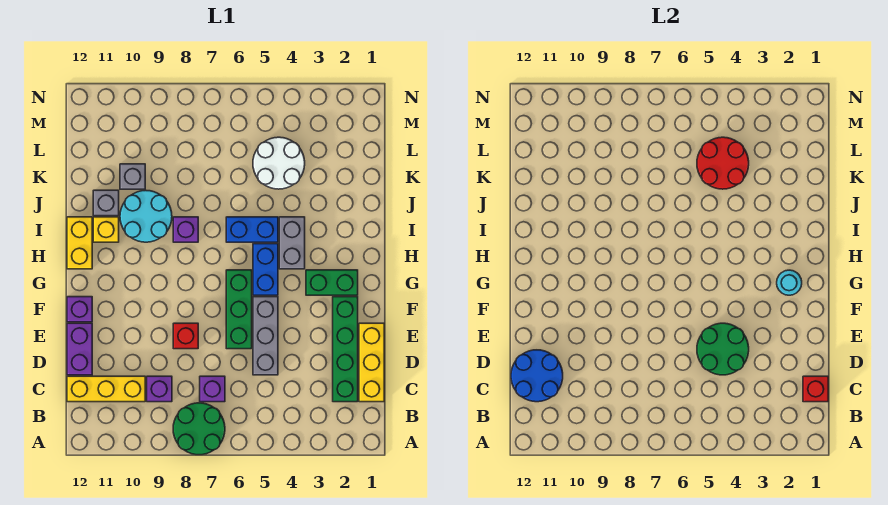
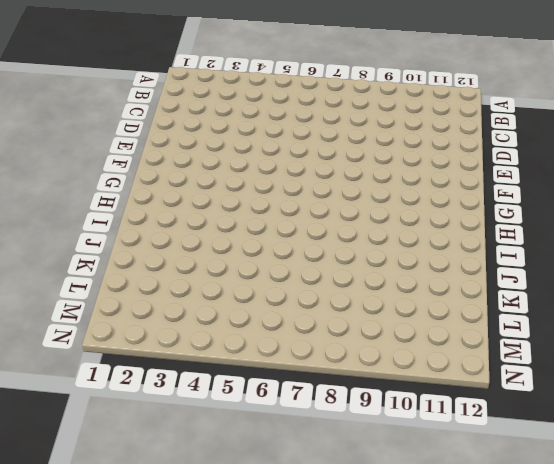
none -> green round brick A7:B8 level 1
none -> yellow brick C1:E1 level 1
none -> green brick C2:F2 level 1

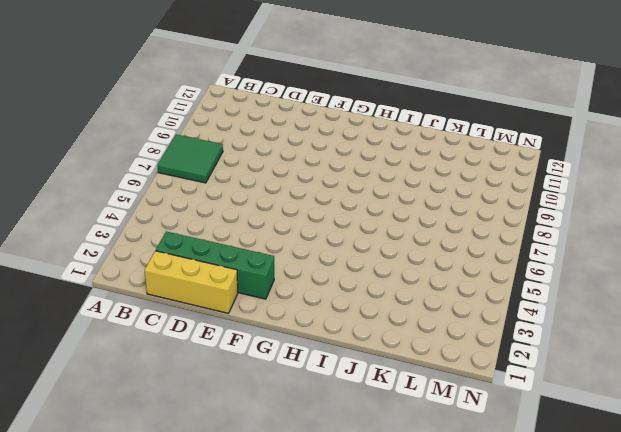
green tile A7:B8 level 1 -> green round brick A7:B8 level 1
none -> purple brick C7 level 1
none -> purple brick C9 level 1
none -> yellow brick C10:C12 level 1

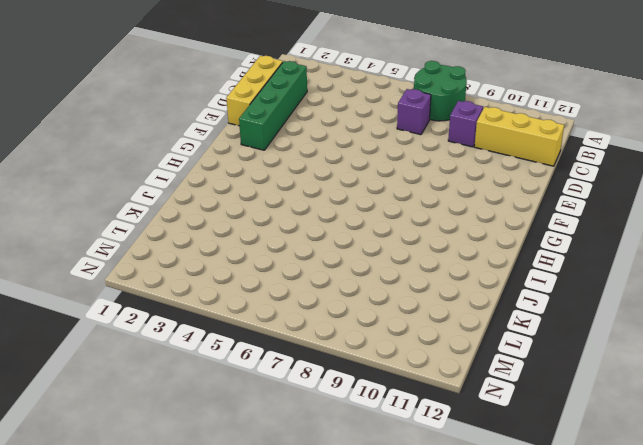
none -> grey brick D5:F5 level 1
none -> purple brick D12:E12 level 1
none -> green brick E6:G6 level 1

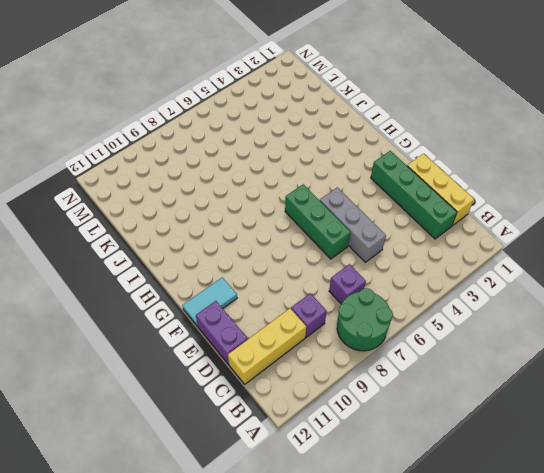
cyan tile F11:F12 level 1 -> purple brick F12 level 1
none -> red brick E8 level 1
none -> green brick G2:G3 level 1
none -> blue brick G5:H5 level 1

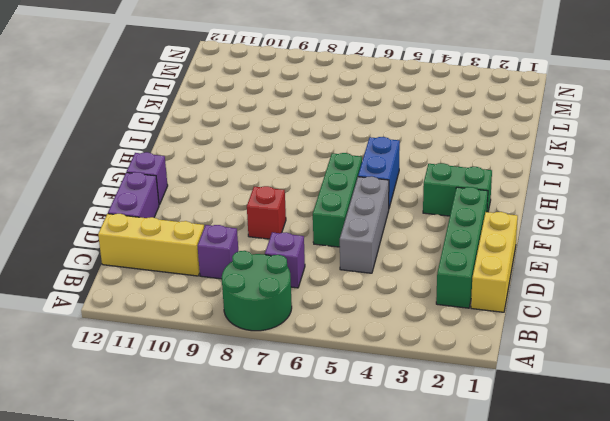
none -> grey brick H4:I4 level 1
none -> yellow brick H12:I12 level 1
none -> blue brick I5:I6 level 1

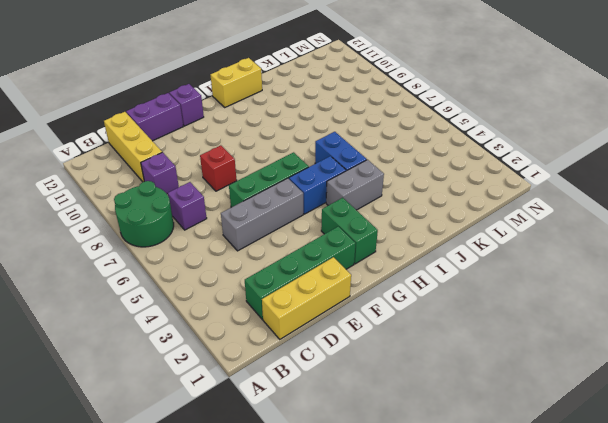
none -> purple brick I8 level 1
none -> cyan round brick I9:J10 level 1
none -> yellow brick I11 level 1

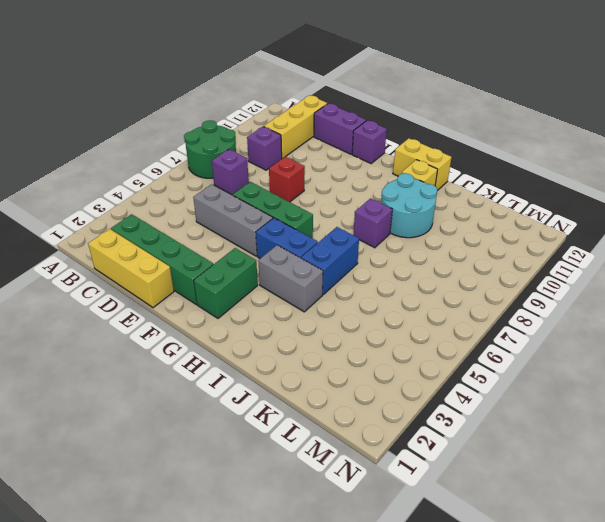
none -> grey brick J11 level 1
none -> white round brick K4:L5 level 1
none -> grey brick K10 level 1

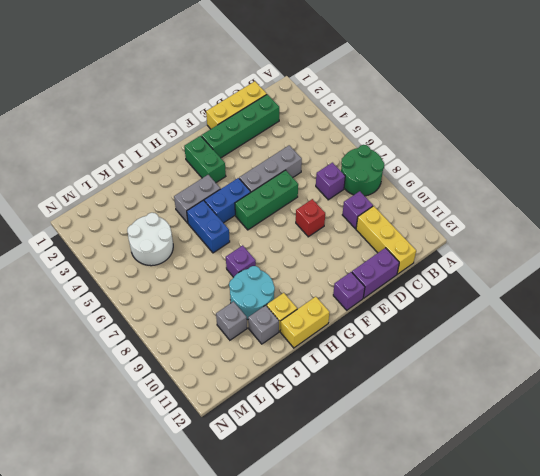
none -> red brick C1 level 2
none -> blue round brick C11:D12 level 2
none -> green round brick D4:E5 level 2

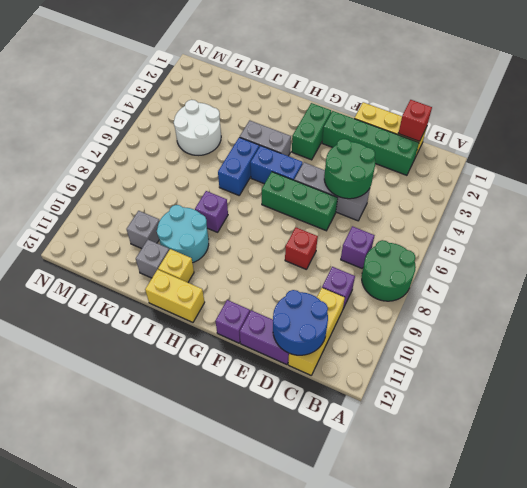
none -> cyan round brick G2 level 2
none -> red round brick K4:L5 level 2

